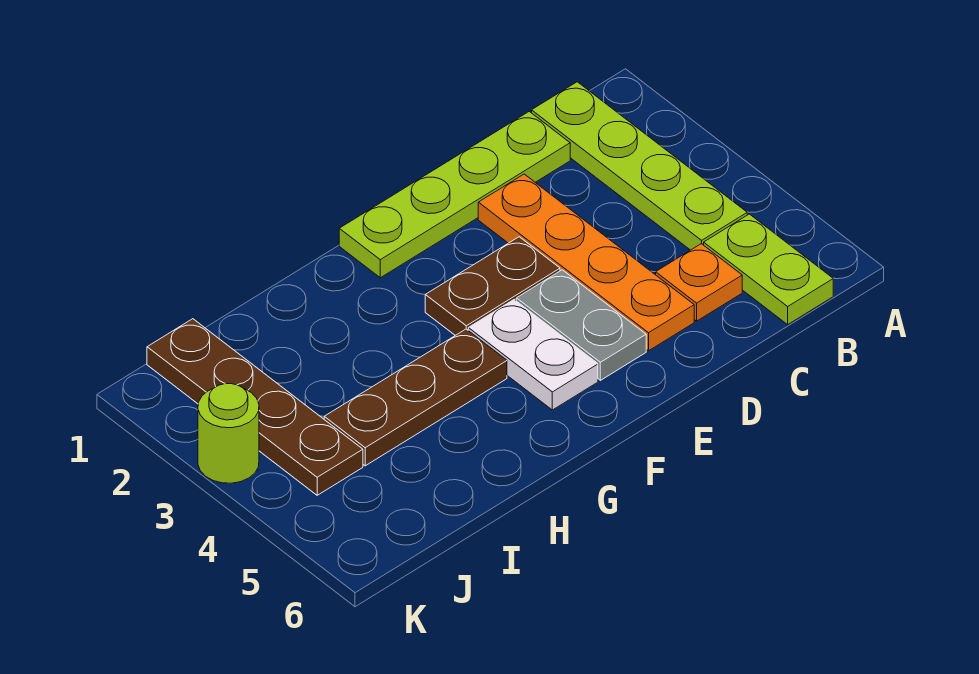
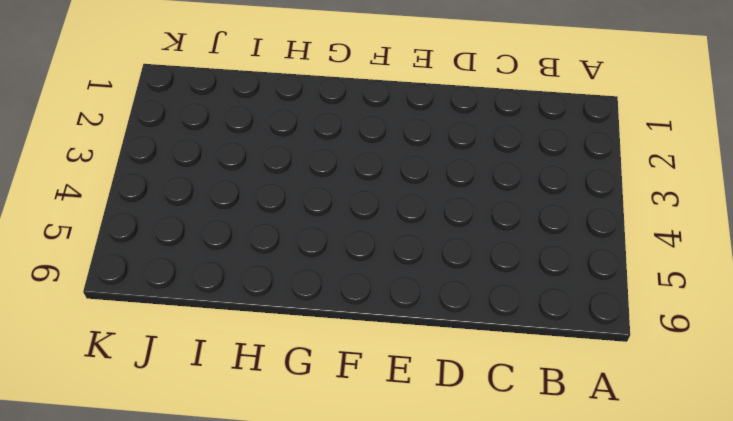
none -> lime plate B1:B4 level 1
none -> lime plate B5:B6 level 1

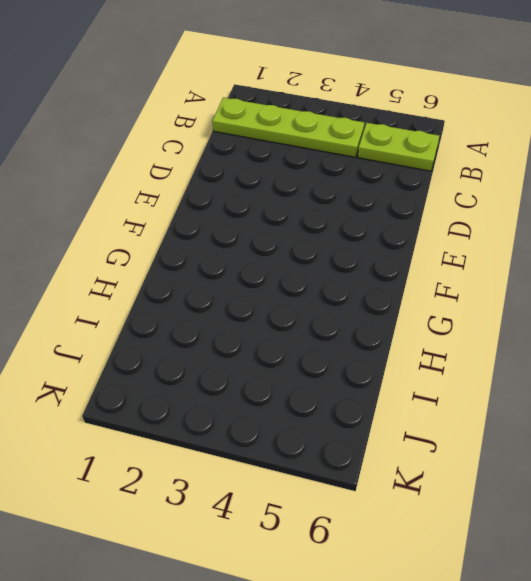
none -> lime plate C1:F1 level 1
none -> orange plate C5 level 1

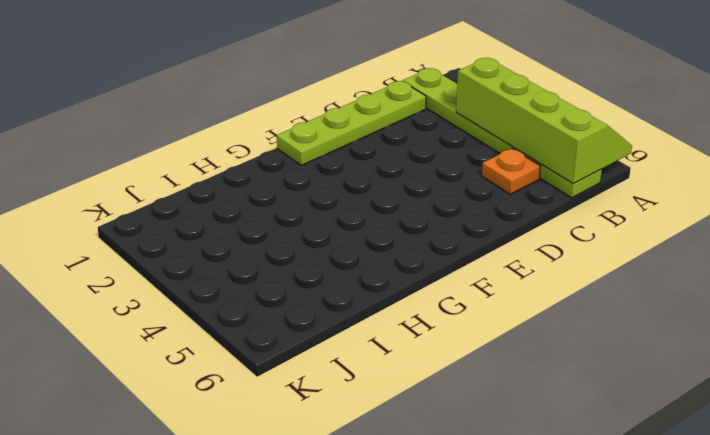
lime slope A3:B6 level 2 top B -> none
none -> orange plate D2:D5 level 1
none -> brown plate E3:F3 level 1

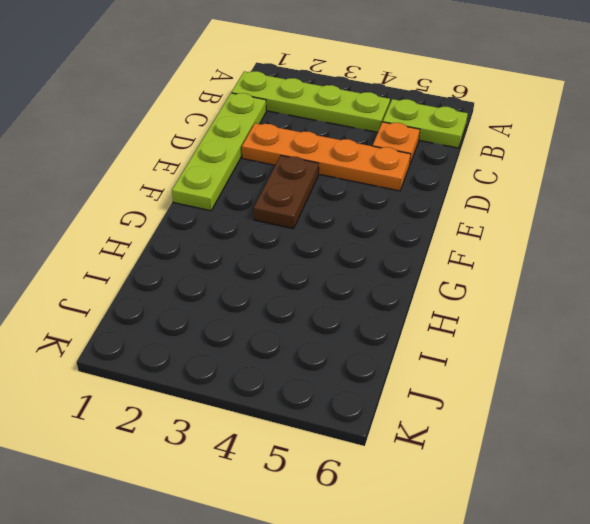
none -> grey plate E4:E5 level 1
none -> white plate F4:F5 level 1

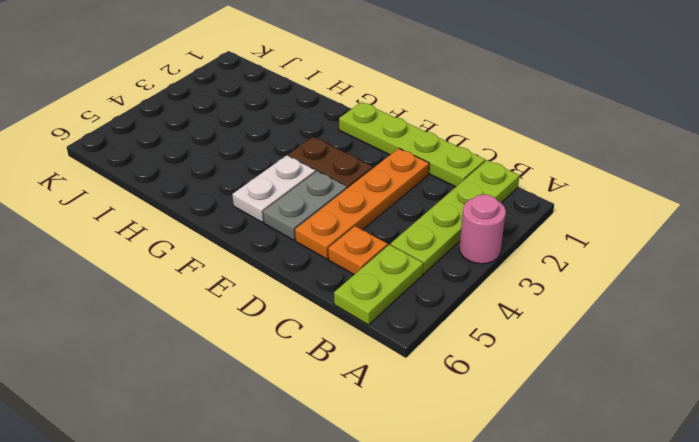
pink round brick A3 level 1 -> none
none -> brown plate G4:I4 level 1
none -> brown plate J1:J4 level 1

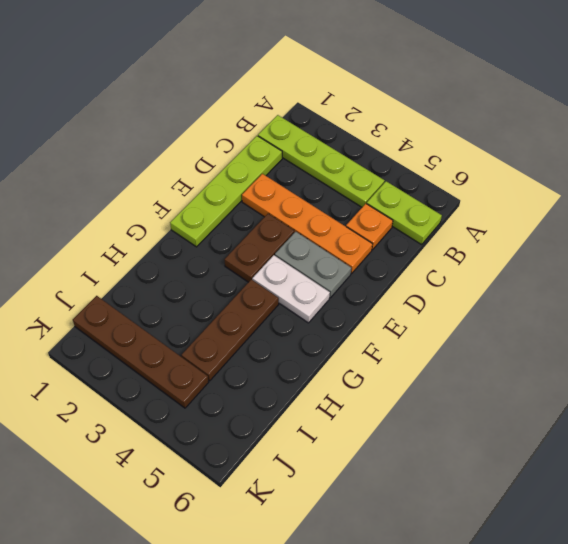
none -> lime round brick K3 level 1

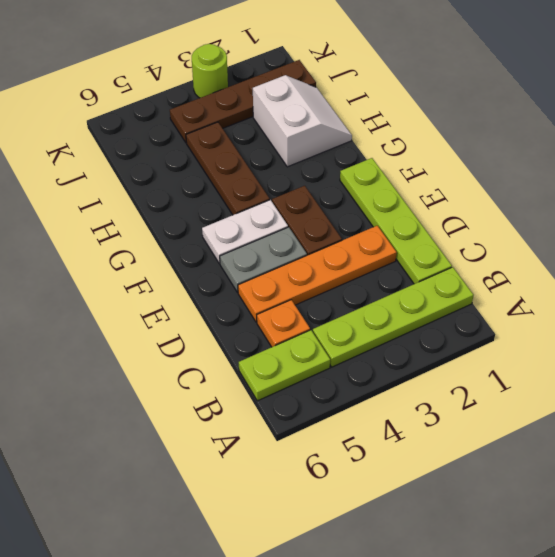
white slope H1:I2 level 1 top 2 -> none

